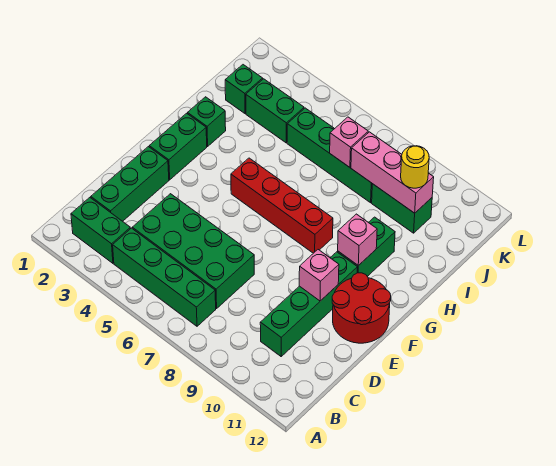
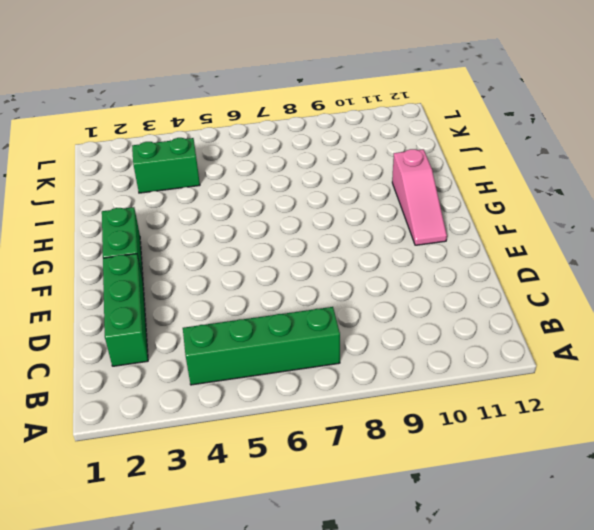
pink slope F11:H11 level 1 top H -> red round brick E11:F12 level 1
none -> green brick B2:B3 level 1
none -> green brick C4:D7 level 1
none -> green brick C10:F10 level 1

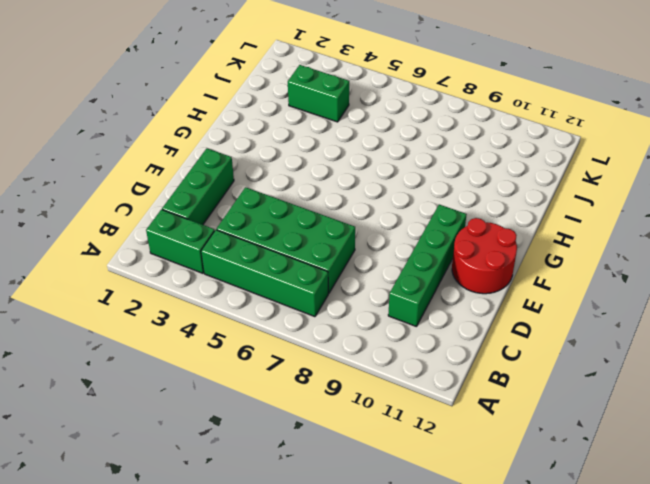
none -> green brick F2:G2 level 1
none -> red brick G5:G8 level 1
none -> green brick G10:H10 level 1

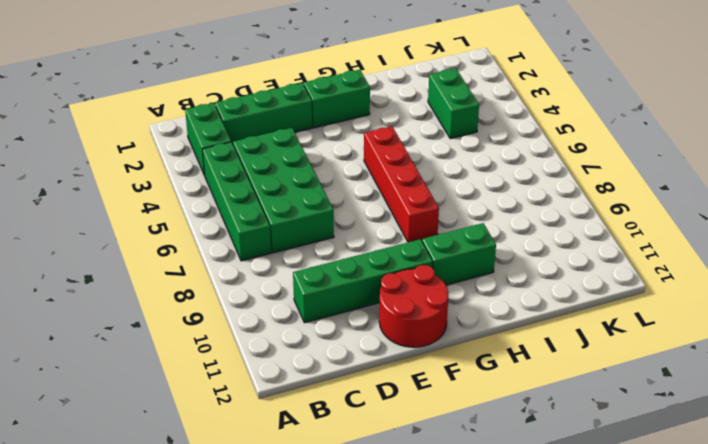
none -> green brick H2 level 1
none -> green brick J2 level 1
none -> green brick J5:J8 level 1

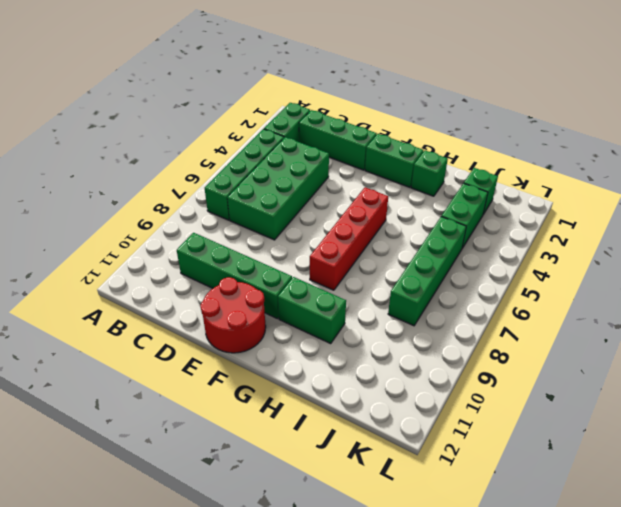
none -> green brick J9:J10 level 1
none -> pink brick E10 level 2
none -> pink brick G10 level 2

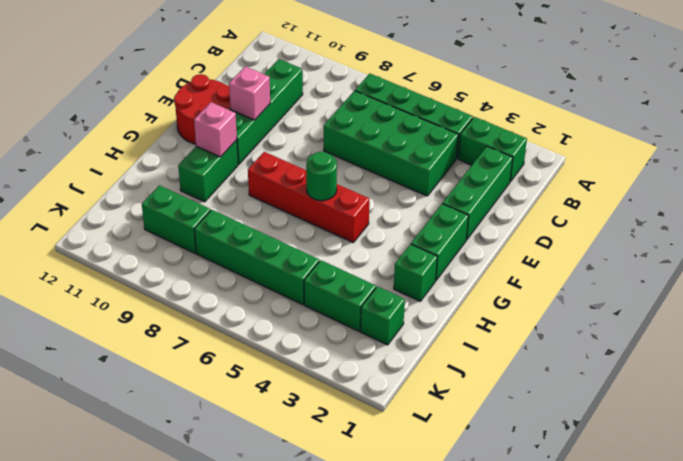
green round brick G6 level 2 -> none
none -> pink brick J7 level 2
none -> pink brick J8:J10 level 2
none -> yellow round brick J10 level 3

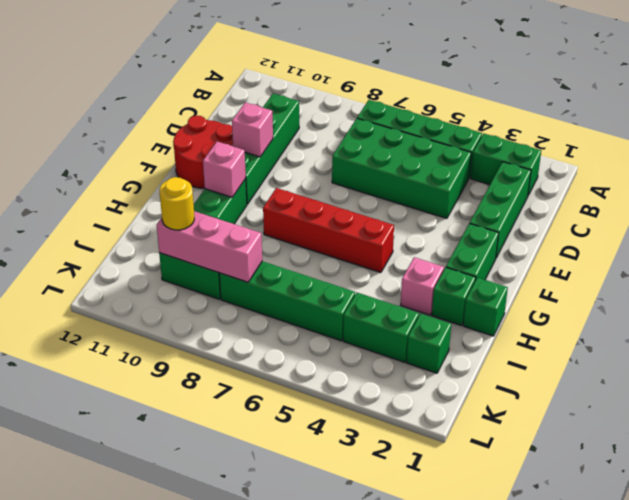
green brick H1 level 1 -> none
pink brick H3 level 1 -> pink brick J7 level 2

